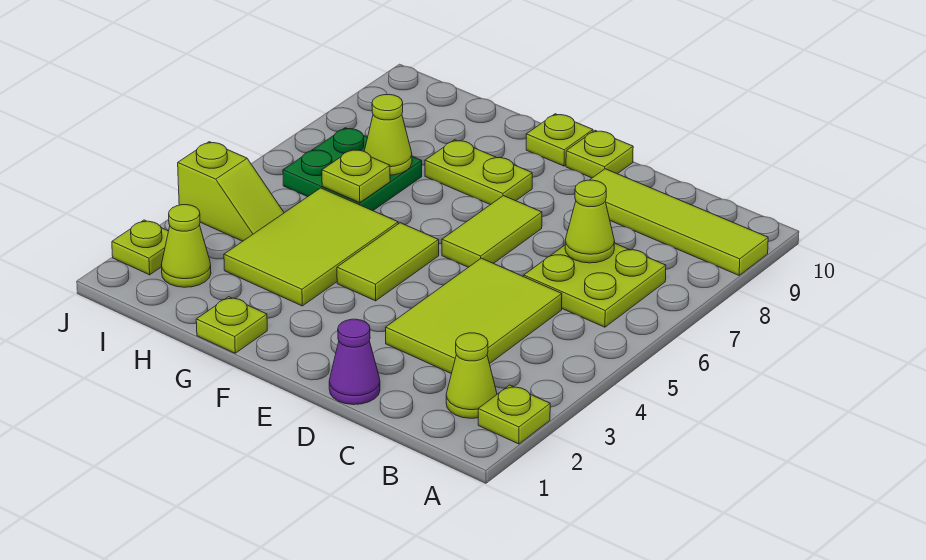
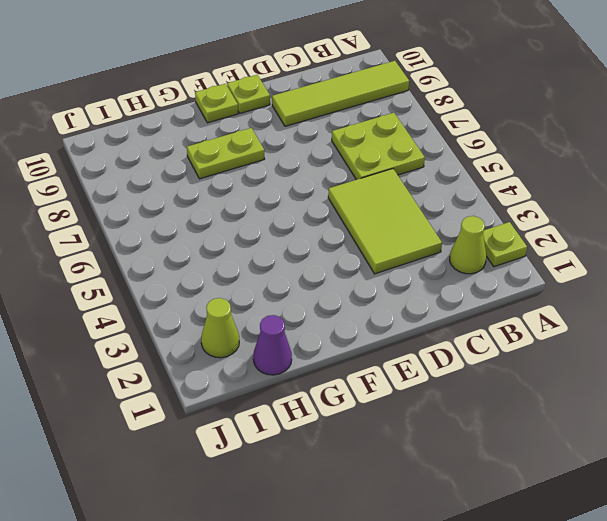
purple cone H1 level 1 -> purple cone D1 level 1
none -> lime tile E6:E7 level 1
none -> lime tile F4:F5 level 1
none -> lime plate G1 level 1

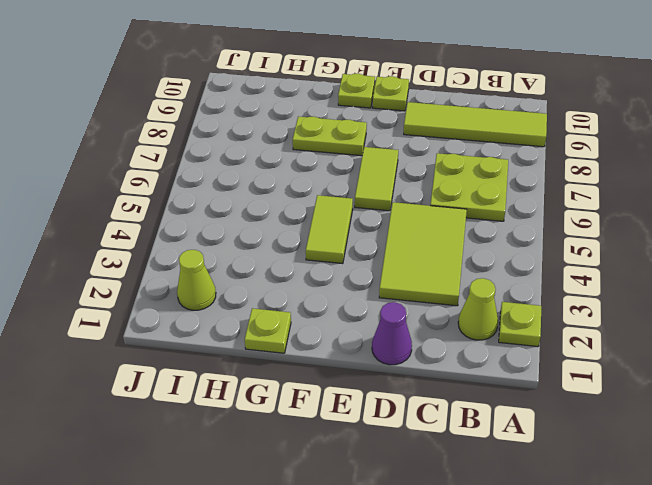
none -> lime tile G3:H5 level 1
none -> green plate H6:I7 level 1
none -> lime slope I4:J4 level 1 top J

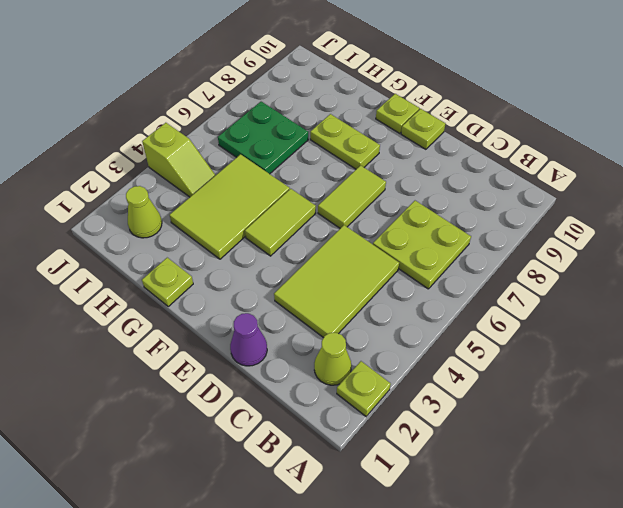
none -> lime tile A9:D9 level 1
none -> lime plate J2 level 1
none -> lime cone C7 level 2

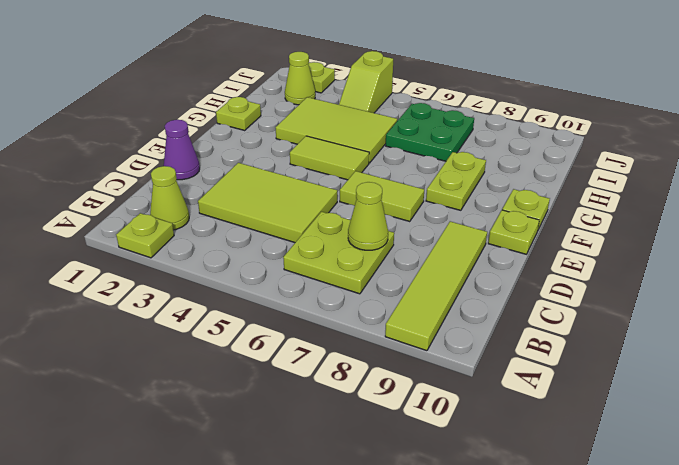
none -> lime plate H6 level 2
none -> lime cone H7 level 2

